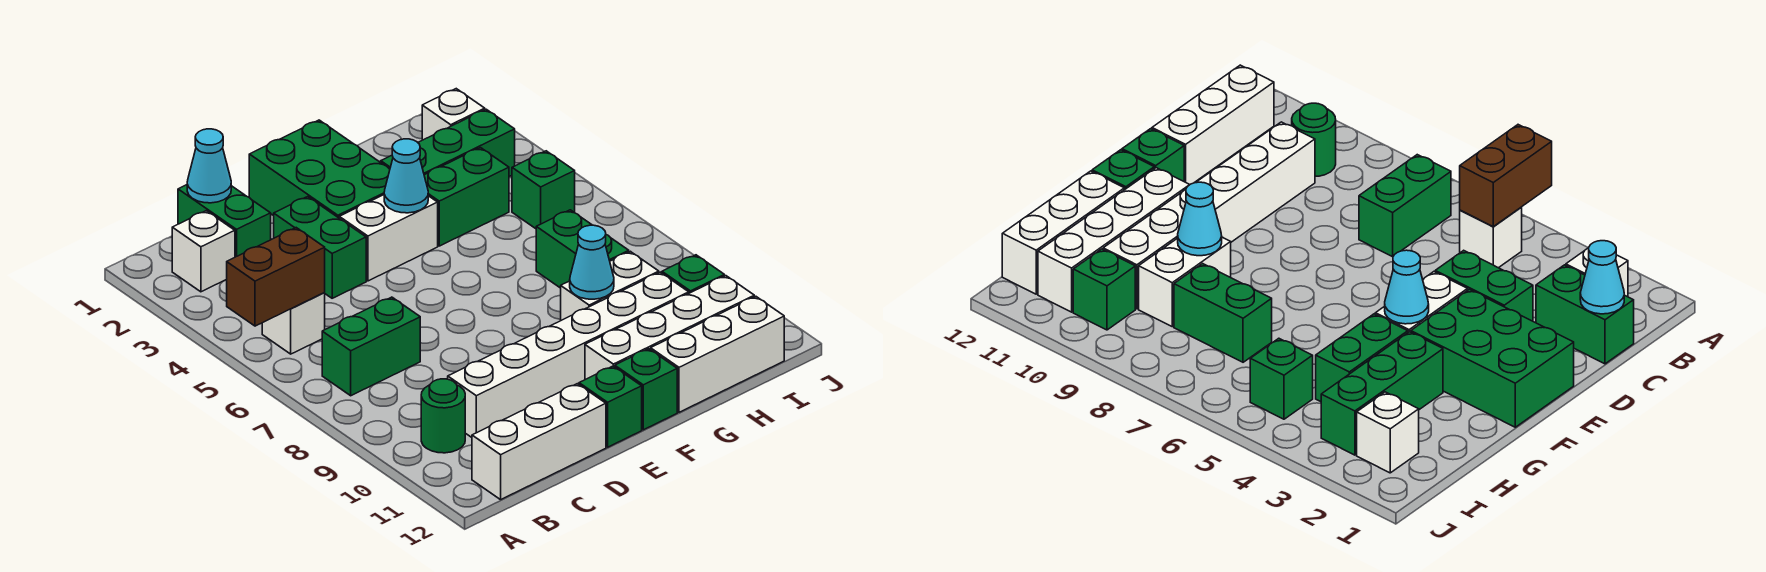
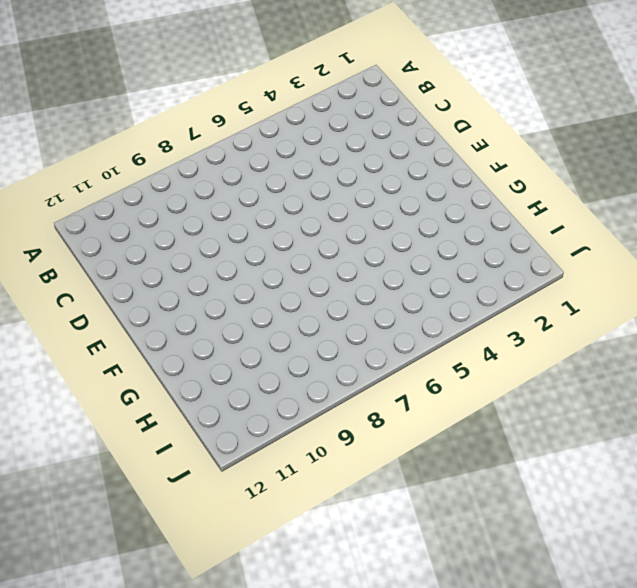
none -> white brick B2 level 1
none -> white brick B5 level 1
none -> green brick B7:C7 level 1

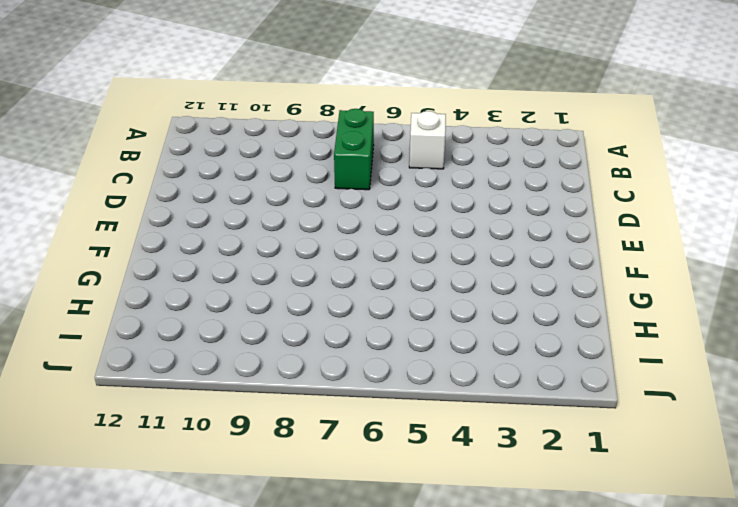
none -> white brick B2 level 1
none -> green round brick B10 level 1
none -> white brick B12:D12 level 1

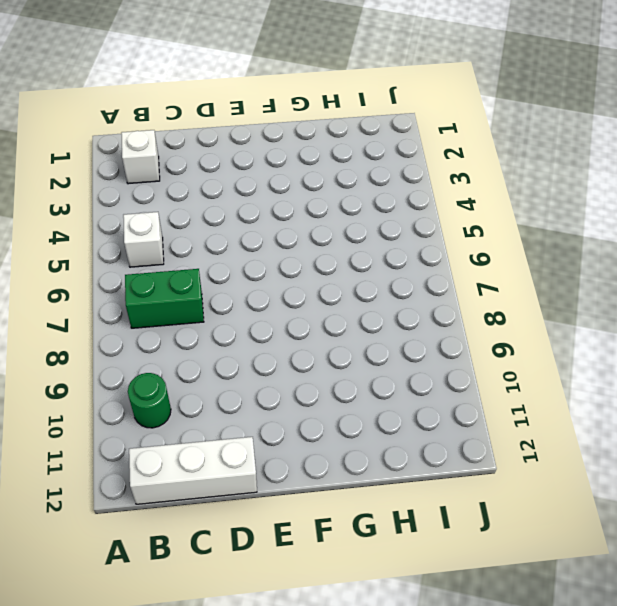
none -> green brick C1:C2 level 1
none -> white brick C10:H10 level 1
none -> green brick D3:D4 level 1

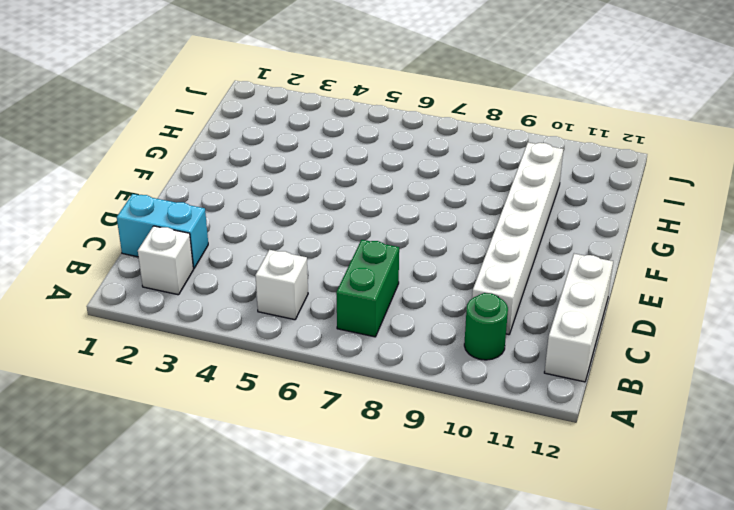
cyan brick C1:C2 level 1 -> green brick C1:C2 level 1
none -> green brick D3:D4 level 1
none -> green brick E1:F3 level 1
none -> white brick E4:F4 level 1

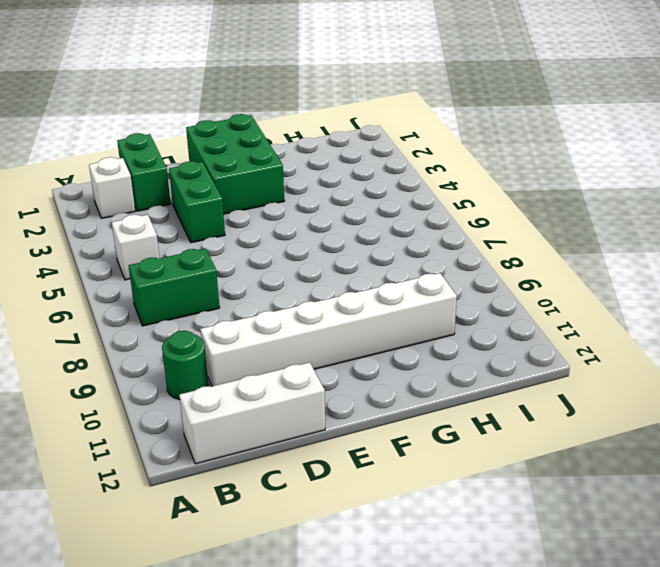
none -> white brick E4:F4 level 1
none -> green brick E12 level 1
none -> white brick F11:I11 level 1

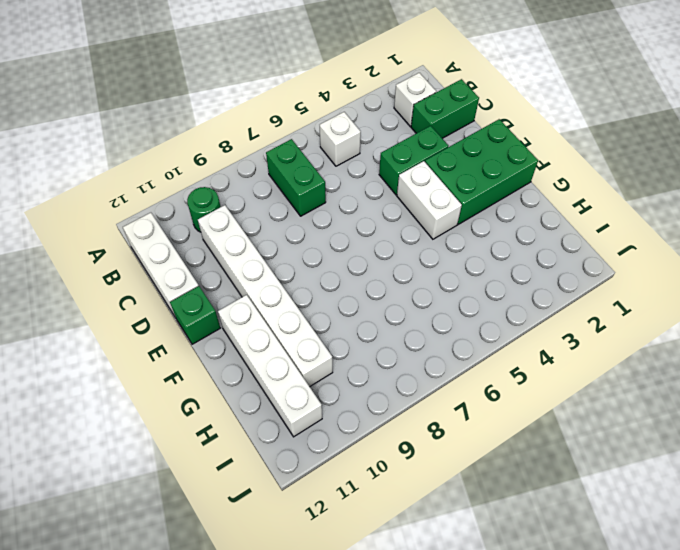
none -> green brick F12 level 1
none -> green brick G3:I3 level 1
none -> green brick G4:H4 level 1

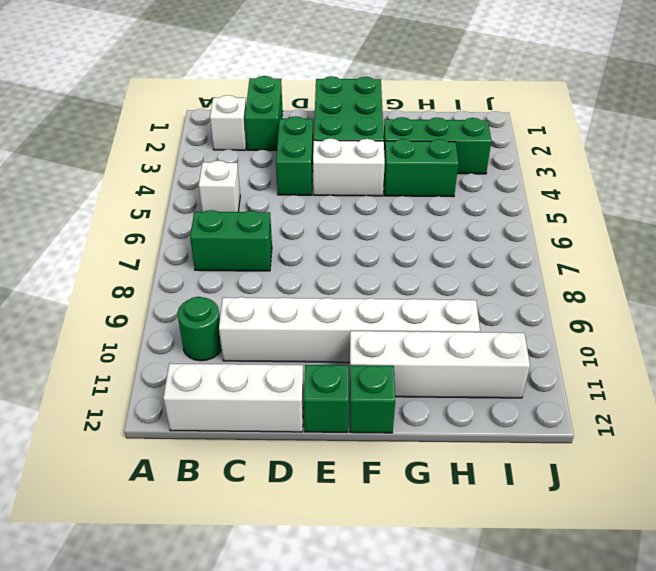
none -> white brick G9:H9 level 1
none -> white brick G12:I12 level 1
none -> green brick H7:H8 level 1

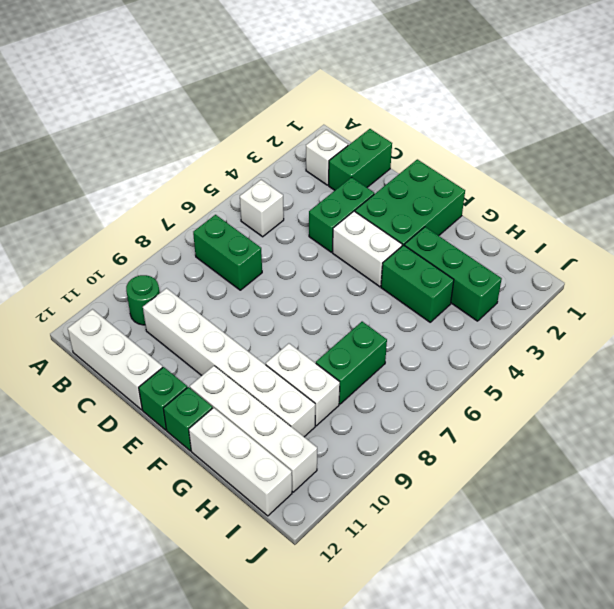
none -> white brick I2 level 1
none -> green brick I5 level 1
none -> green brick I10 level 1

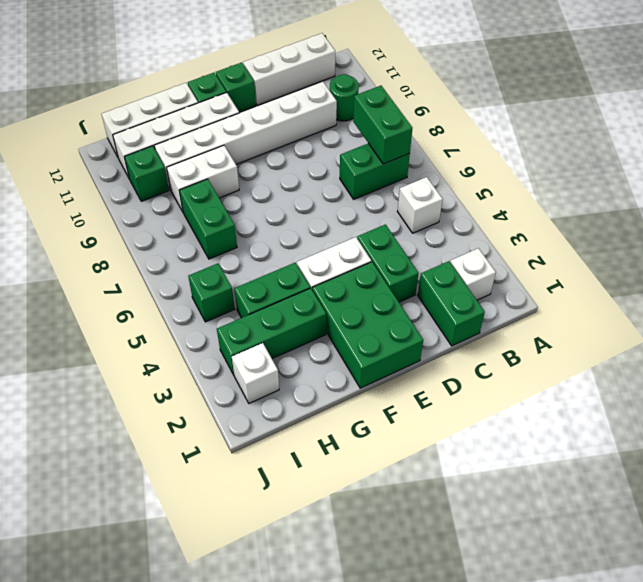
green brick B7:B8 level 2 -> none
none -> brown brick A5:B5 level 2
none -> cyan cone C1 level 2
none -> cyan cone F4 level 2

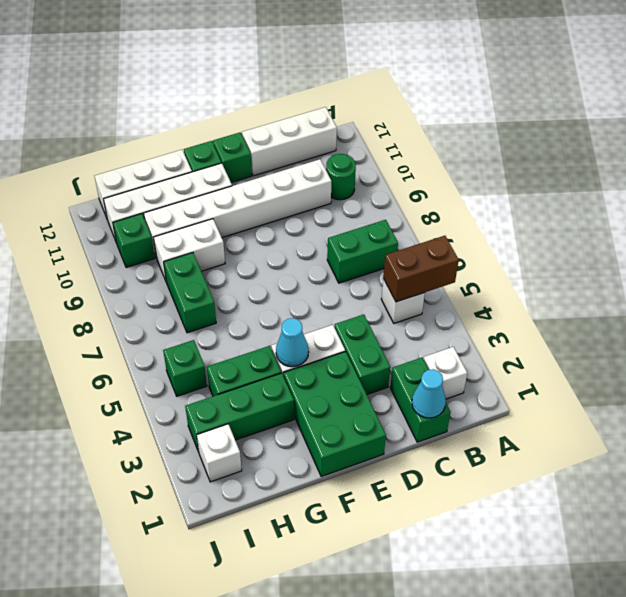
none -> cyan cone G9 level 2

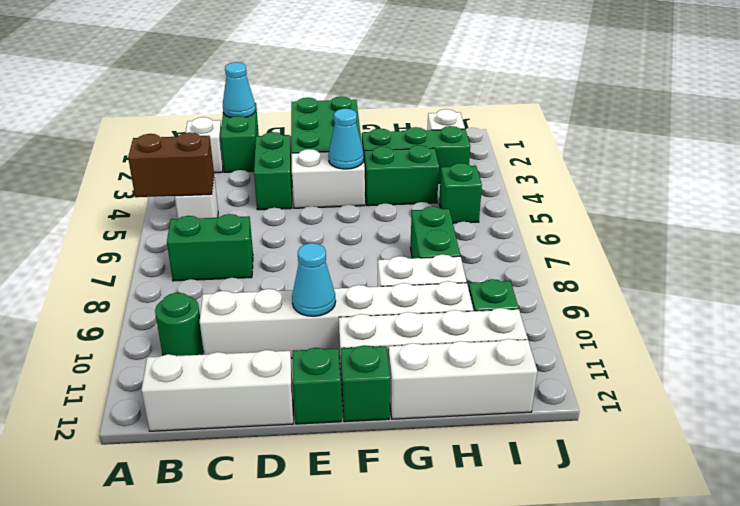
cyan cone E10 level 2 -> cyan cone G9 level 2

